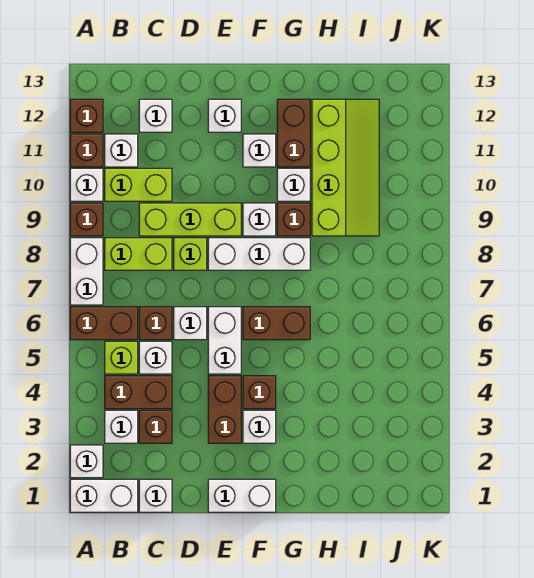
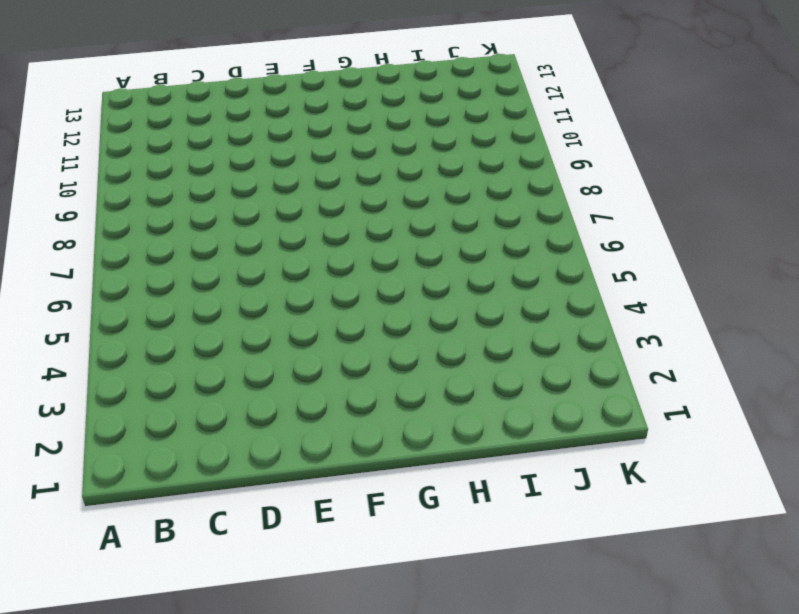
none -> white brick A1:B1 level 1
none -> white brick A2 level 1
none -> brown brick A6:B6 level 1
none -> white brick A7:A8 level 1

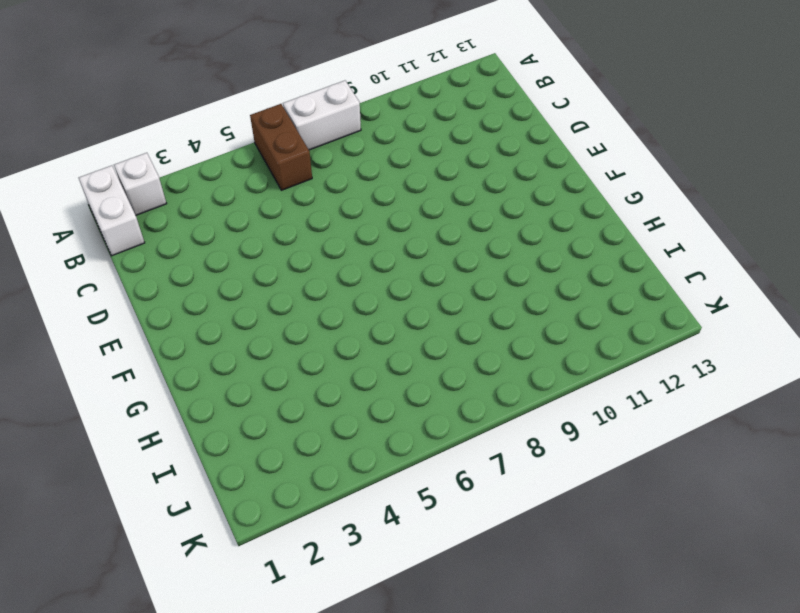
none -> brown brick A9 level 1
none -> white brick A10 level 1
none -> brown brick A11 level 1
none -> brown brick A12 level 1

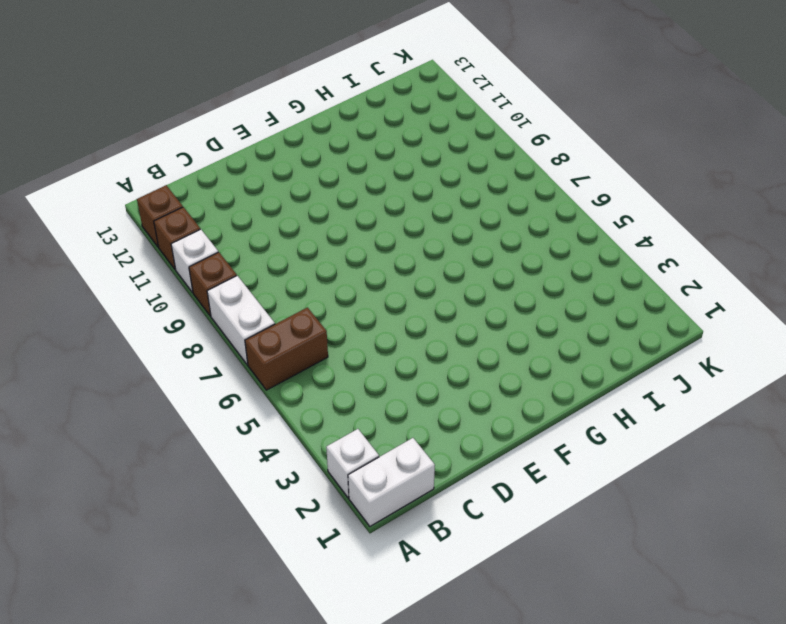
none -> white brick B3 level 1
none -> brown brick B4:C4 level 1
none -> lime brick B5 level 1
none -> lime brick B8:C8 level 1

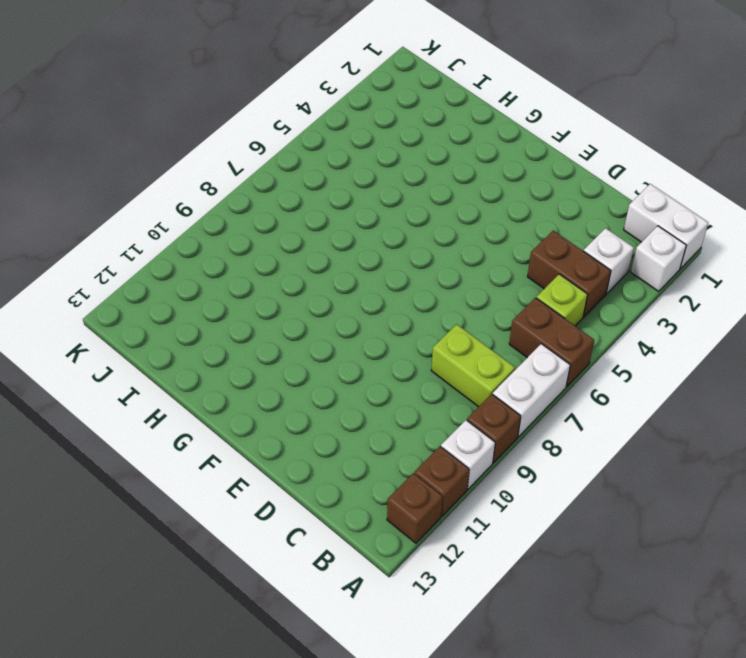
none -> lime brick B10:C10 level 1
none -> white brick B11 level 1
none -> white brick C1 level 1
none -> brown brick C3 level 1

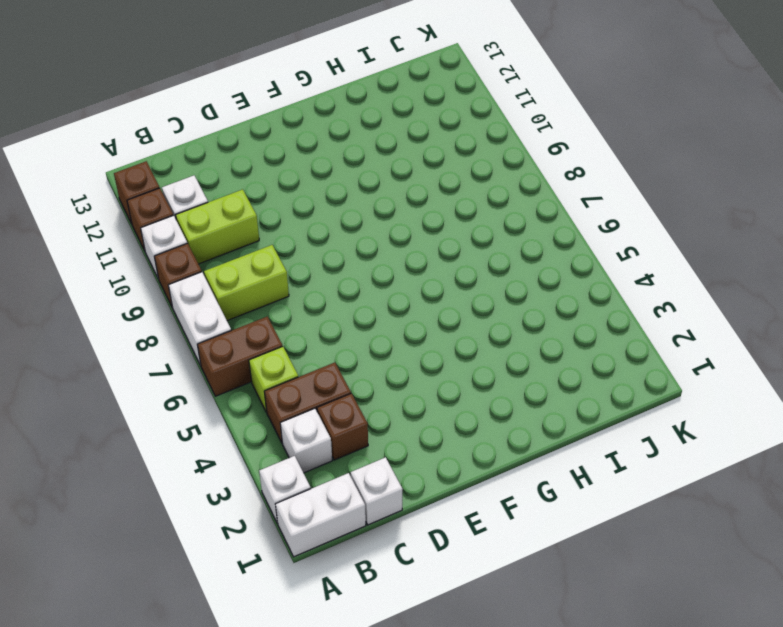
none -> white brick C5 level 1
none -> brown brick C6 level 1
none -> lime brick C9:E9 level 1
none -> white brick C12 level 1

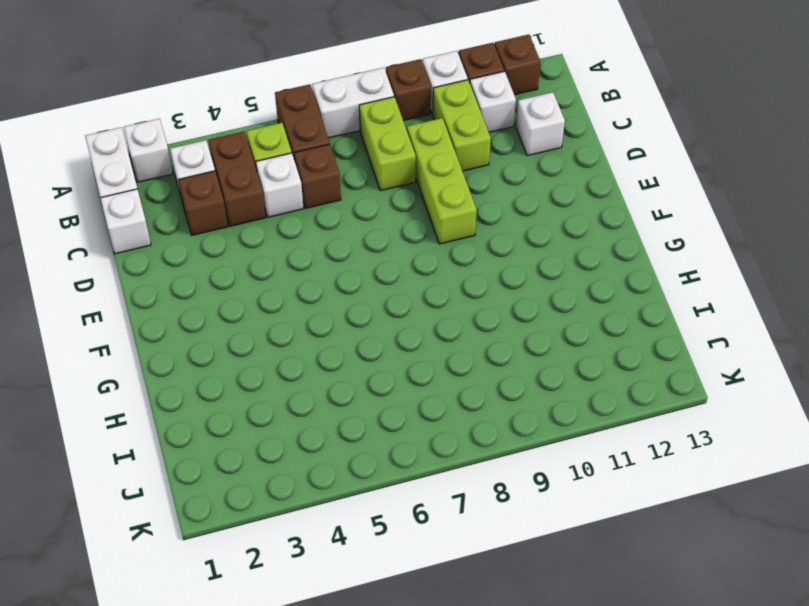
none -> white brick D6 level 1
none -> lime brick D8 level 1
none -> white brick E1:F1 level 1
none -> brown brick E3:E4 level 1

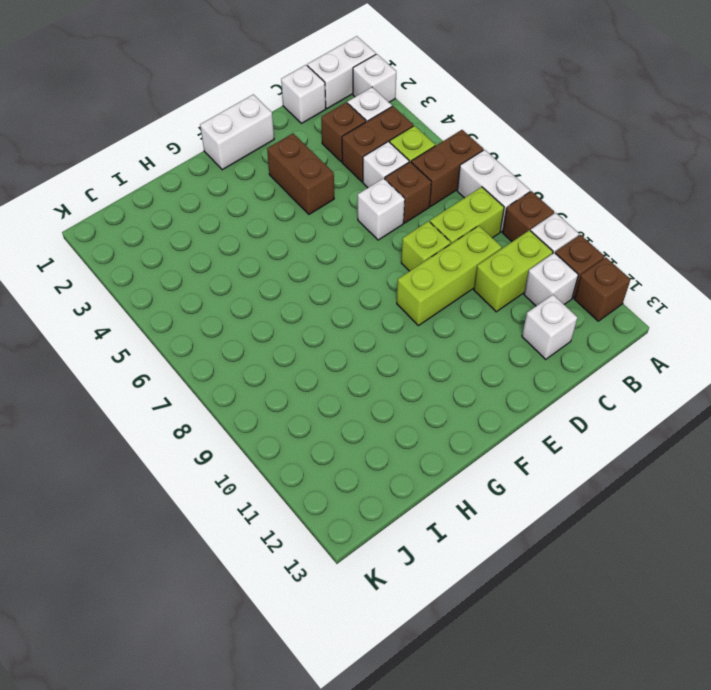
none -> white brick E5:E6 level 1
none -> white brick E8:G8 level 1
none -> white brick E12 level 1
none -> white brick F3 level 1

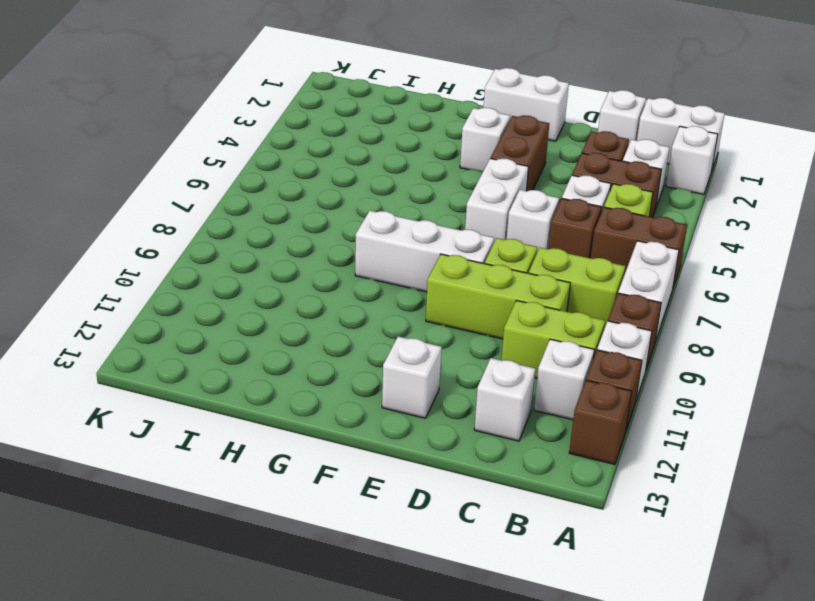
none -> brown brick F4 level 1
none -> brown brick F6:G6 level 1
none -> white brick F9 level 1
none -> white brick F11 level 1

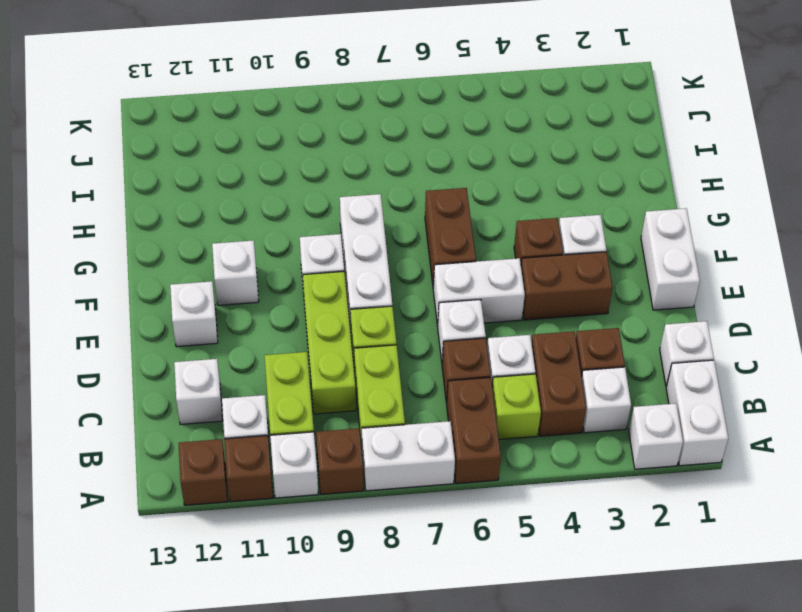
none -> brown brick G9 level 1
none -> white brick G10 level 1
none -> brown brick G11:G12 level 1
none -> lime slope H9:I12 level 1 top H

